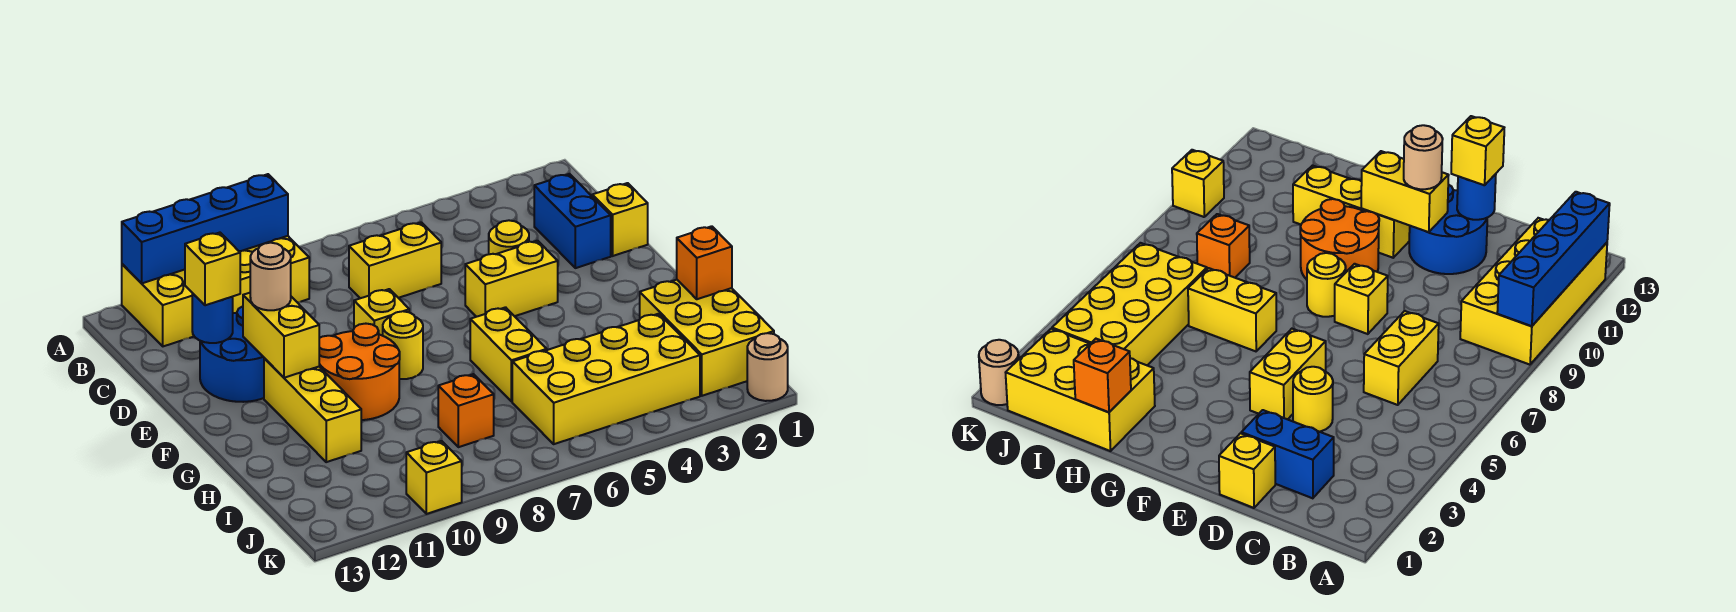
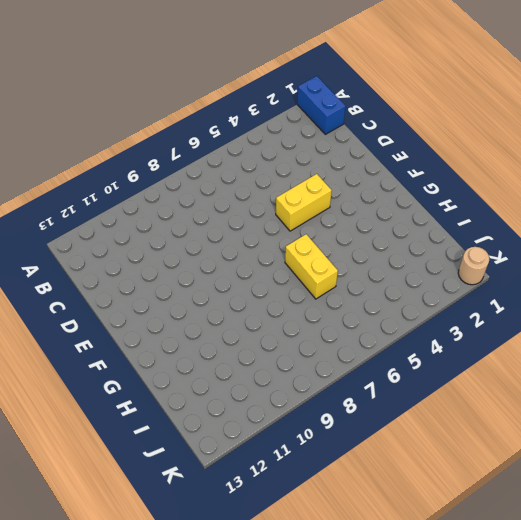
blue brick A1:B1 level 1 -> blue brick C2:D2 level 1
none -> yellow brick A9:B12 level 1
none -> yellow brick C6:C7 level 1
none -> yellow brick D1 level 1

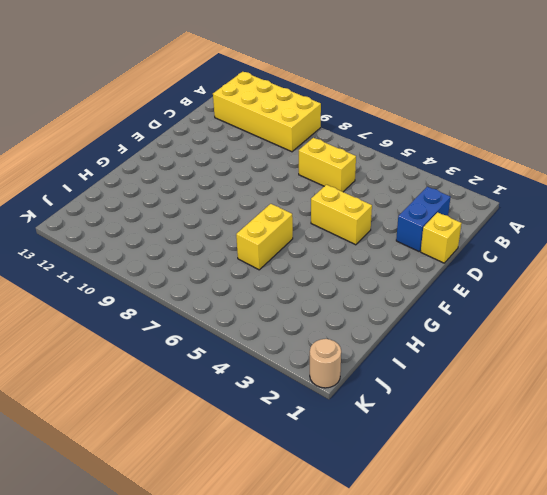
none -> yellow round brick D4 level 1
none -> blue round brick D11:E12 level 1
none -> yellow brick E8 level 1

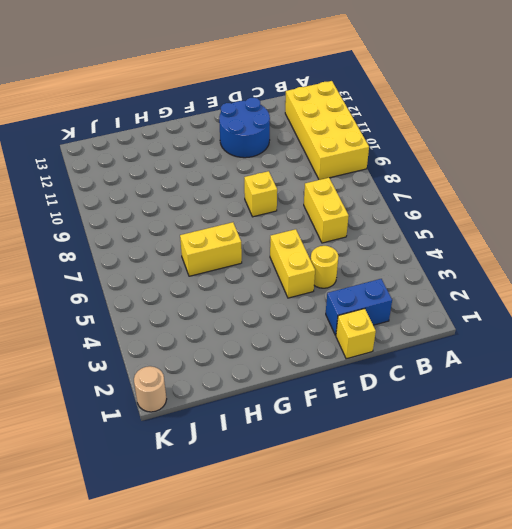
none -> yellow round brick F8 level 1
none -> orange round brick F9:G10 level 1
none -> yellow brick F11:H11 level 1

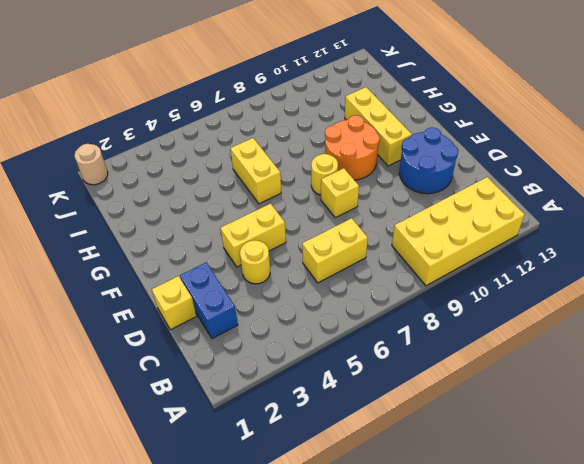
none -> yellow brick H1:J2 level 1
none -> yellow brick I3:J6 level 1
none -> orange brick I8 level 1

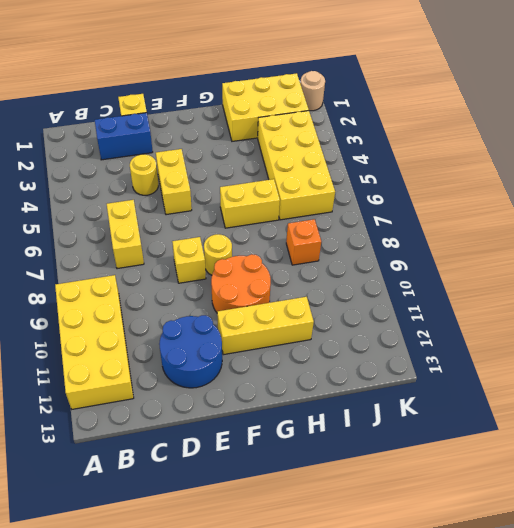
none -> yellow brick K10 level 1
none -> blue brick A9:A12 level 2
none -> blue round brick D12 level 2

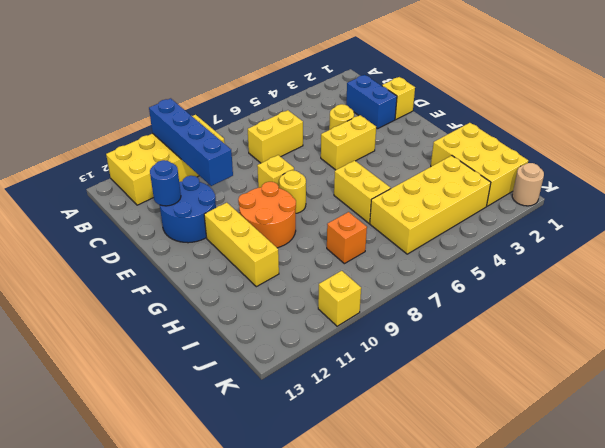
blue brick A10:D10 level 2 -> blue brick A9:A12 level 2
none -> yellow brick E11:F11 level 2
none -> orange brick H1 level 2
none -> yellow brick D12 level 3

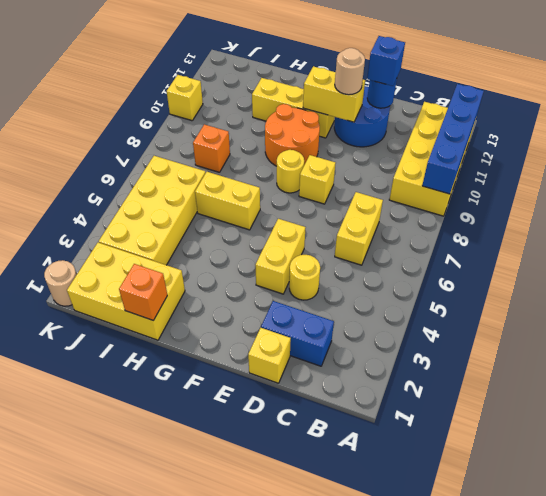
blue brick D12 level 3 -> yellow brick D12 level 3

